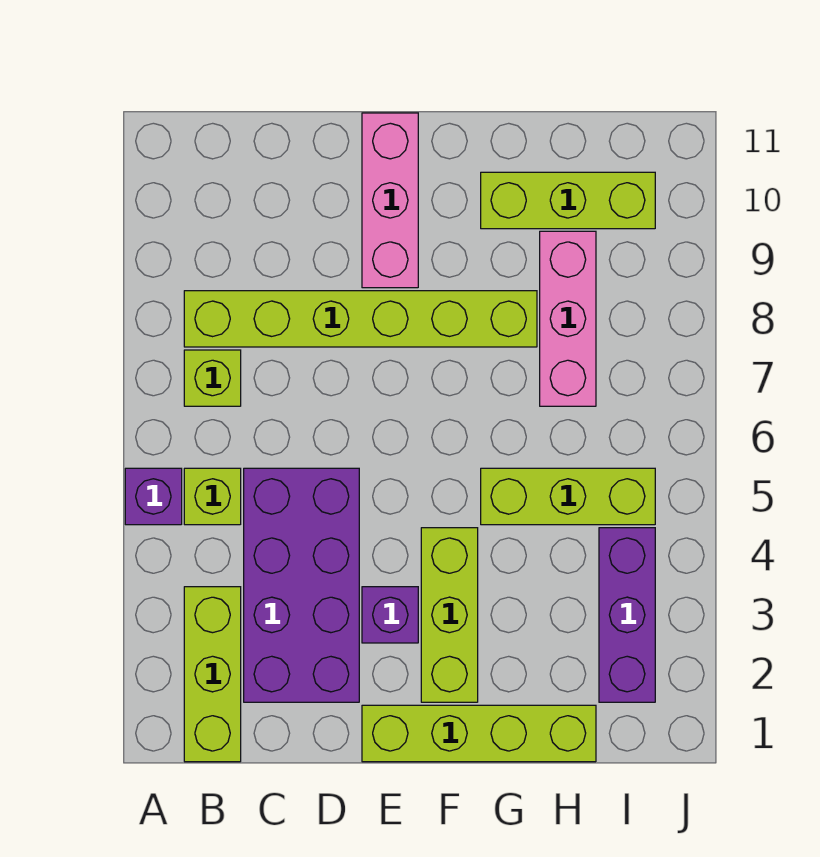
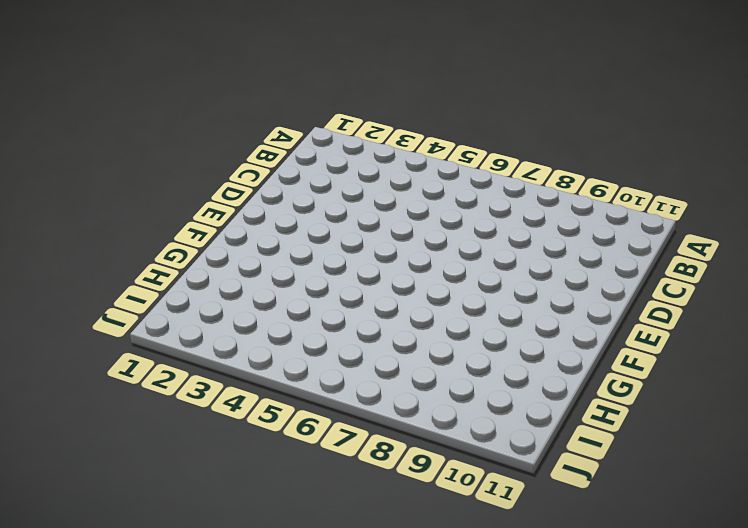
none -> purple brick A5 level 1
none -> lime brick B1:B3 level 1
none -> lime brick B5 level 1

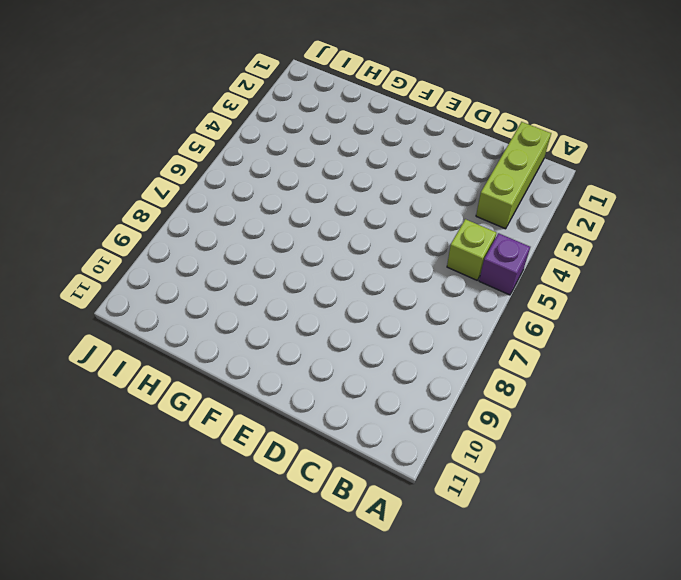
none -> lime brick B7 level 1
none -> lime brick B8:G8 level 1
none -> purple brick C2:D5 level 1

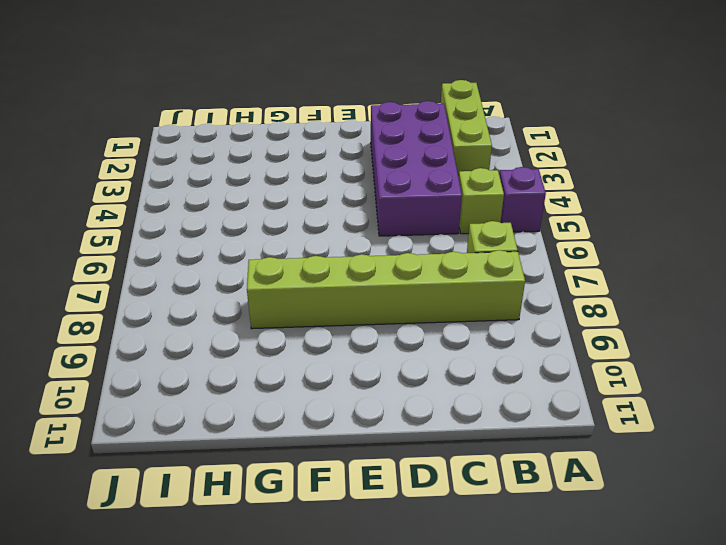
none -> lime brick E1:H1 level 1
none -> purple brick E3 level 1
none -> pink brick E9:E11 level 1

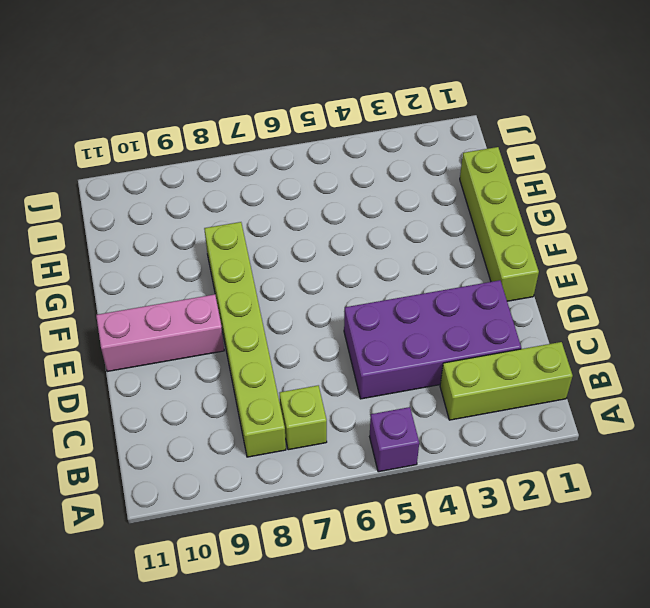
none -> lime brick B5 level 1
none -> purple brick E3 level 1
none -> lime brick F2:F4 level 1

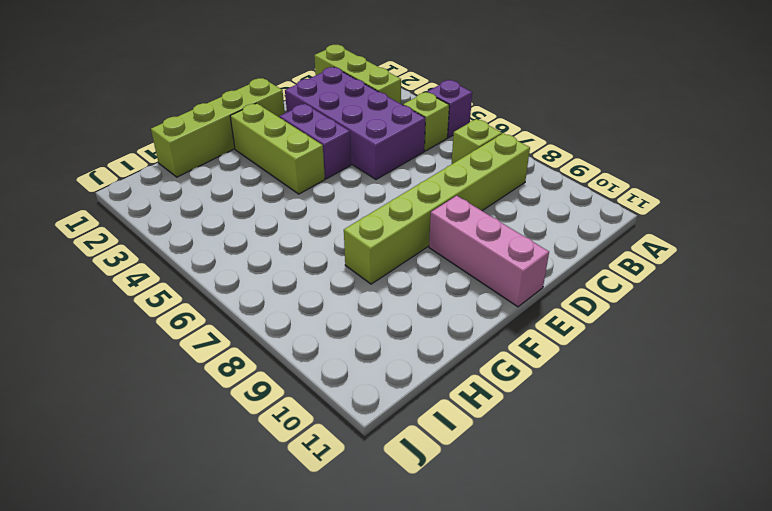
purple brick E3:E4 level 1 -> purple brick E3 level 1
none -> lime brick G5:I5 level 1
none -> lime brick G10:I10 level 1
none -> pink brick H7:H9 level 1

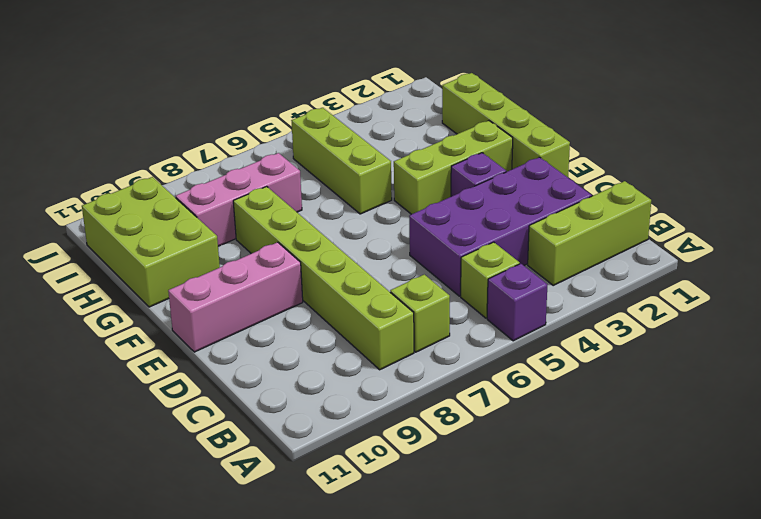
lime brick G10:I11 level 1 -> lime brick G10:I10 level 1
none -> purple brick I2:I4 level 1

